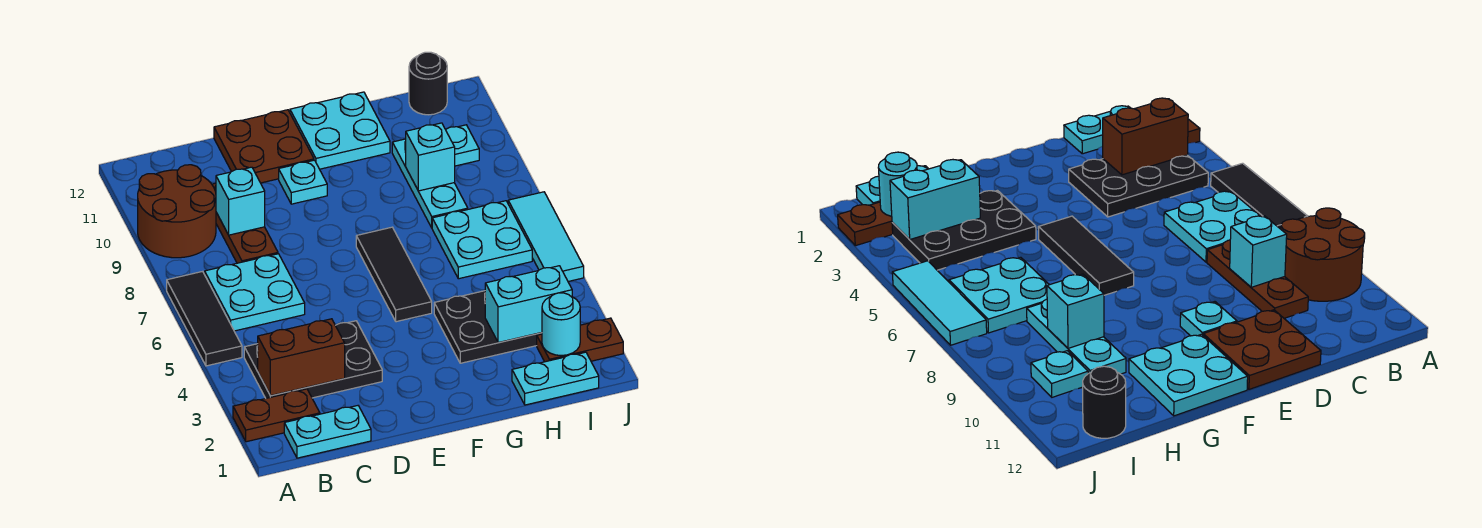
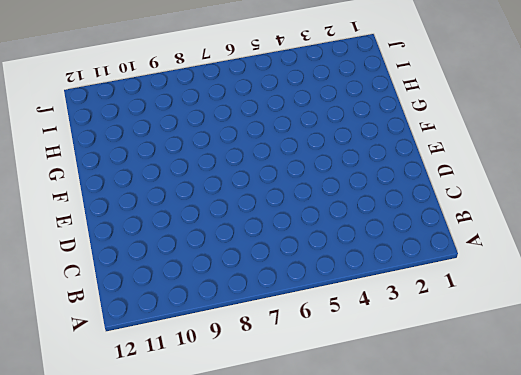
none -> brown plate A2:B2 level 1
none -> black tile A5:A7 level 1
none -> brown round brick A9:B10 level 1

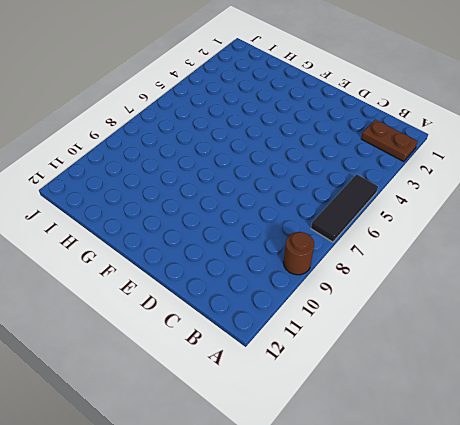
brown round brick A9 level 1 -> brown round brick A9:B10 level 1
none -> cyan plate B1:C1 level 1
none -> black plate B3:D4 level 1
none -> cyan plate B6:C7 level 1

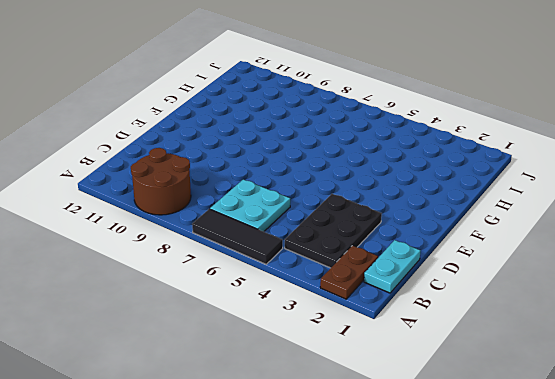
none -> brown plate C8:C10 level 1
none -> brown plate D11:E12 level 1
none -> cyan plate E10 level 1

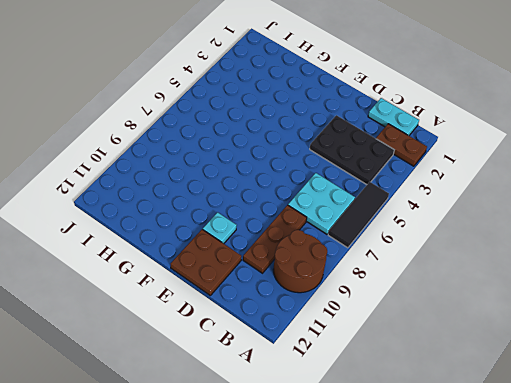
none -> black tile F5:F7 level 1
none -> cyan plate F11:G12 level 1
none -> black plate G3:I4 level 1

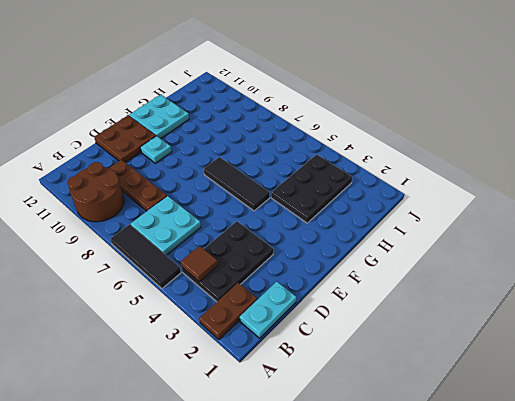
brown tile B4 level 2 -> none
none -> cyan plate H1:I1 level 1
none -> cyan plate H6:I7 level 1
none -> cyan plate H8:H10 level 1

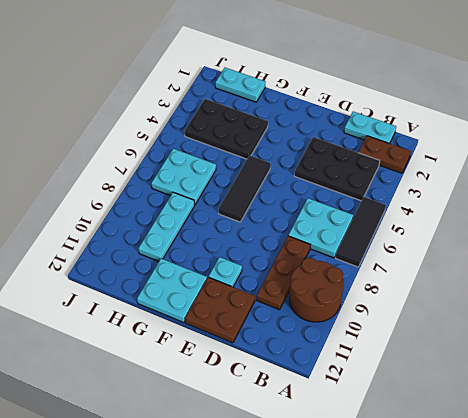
none -> brown plate I2:J2 level 1
none -> cyan plate I10 level 1
none -> black round brick I12 level 1

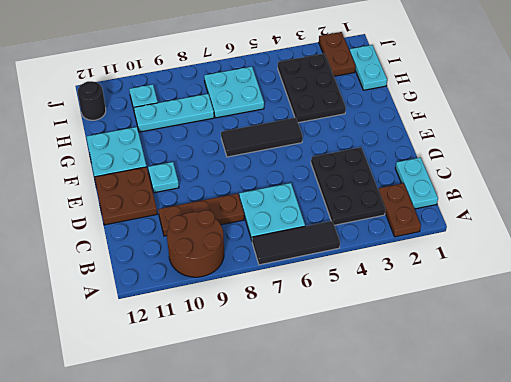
none -> cyan tile J5:J7 level 1
none -> brown brick B3:C3 level 2
none -> cyan brick C9 level 2

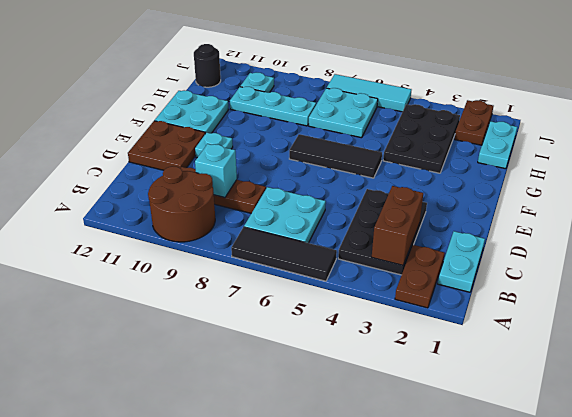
none -> cyan brick H3:I3 level 2
none -> cyan brick H9 level 2
none -> cyan round brick I2 level 2

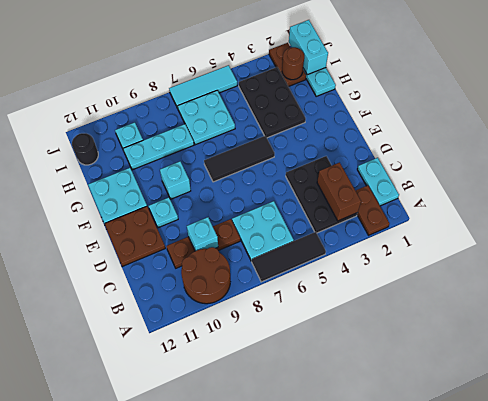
cyan brick F9 level 1 -> cyan brick H9 level 2
cyan brick I1:J1 level 2 -> cyan brick H3:I3 level 2
brown round brick I2 level 2 -> cyan round brick I2 level 2

